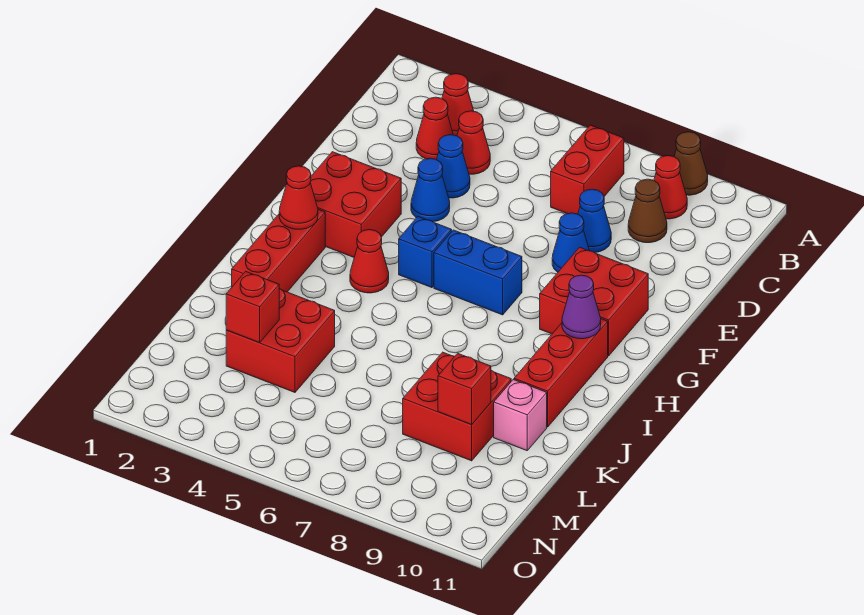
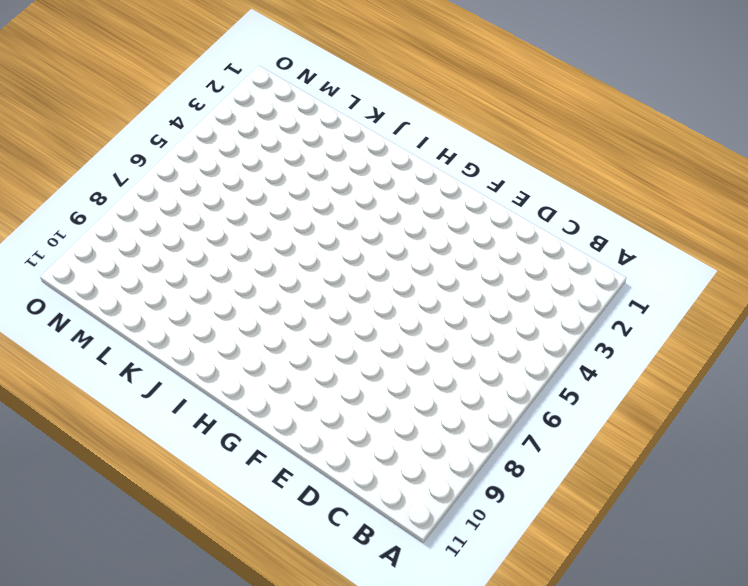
none -> brown cone A9 level 1
none -> red cone B3 level 1
none -> red brick B7:C7 level 1

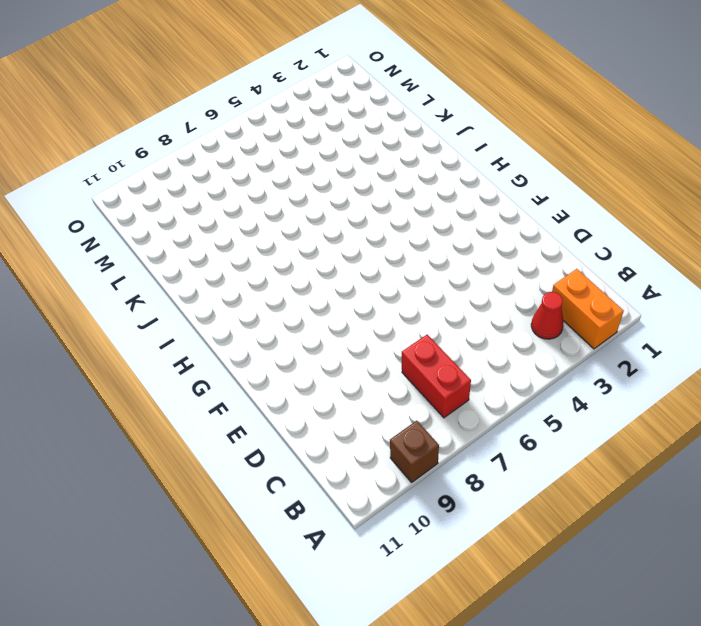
orange brick A2:B2 level 1 -> none
brown brick A9 level 1 -> brown cone A9 level 1
none -> red cone B9 level 1
none -> red cone C3 level 1
none -> red cone C4 level 1

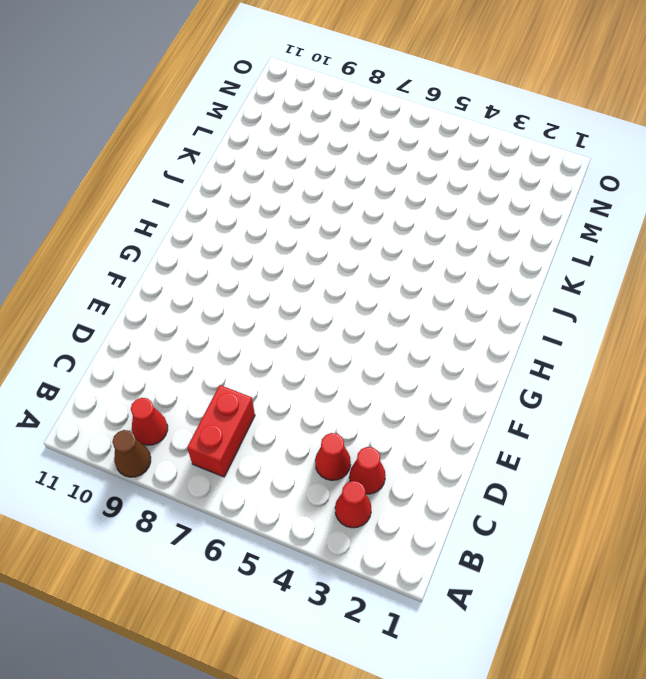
none -> brown cone C9 level 1
none -> blue cone D4 level 1
none -> blue cone D8 level 1

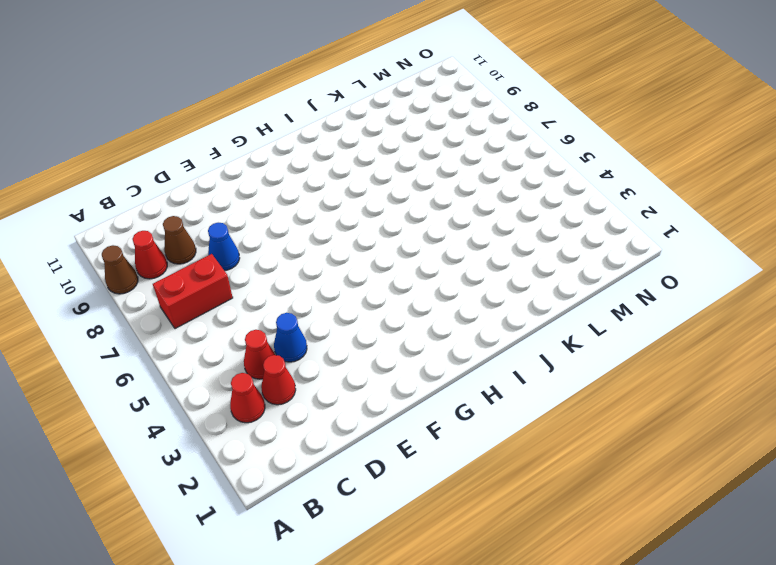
none -> blue cone E4 level 1
none -> blue cone E8 level 1
none -> red brick F2:G3 level 1

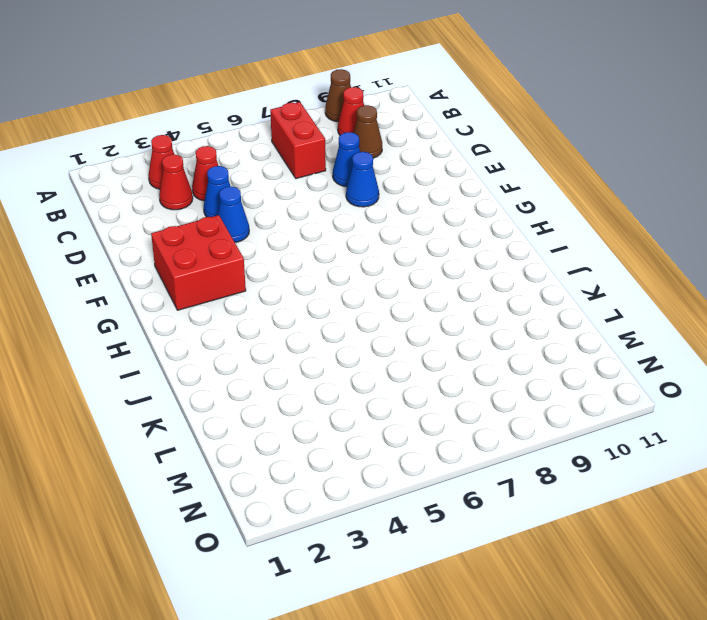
none -> red brick F9:G10 level 1
none -> blue brick G5 level 1
none -> blue brick G6:G7 level 1

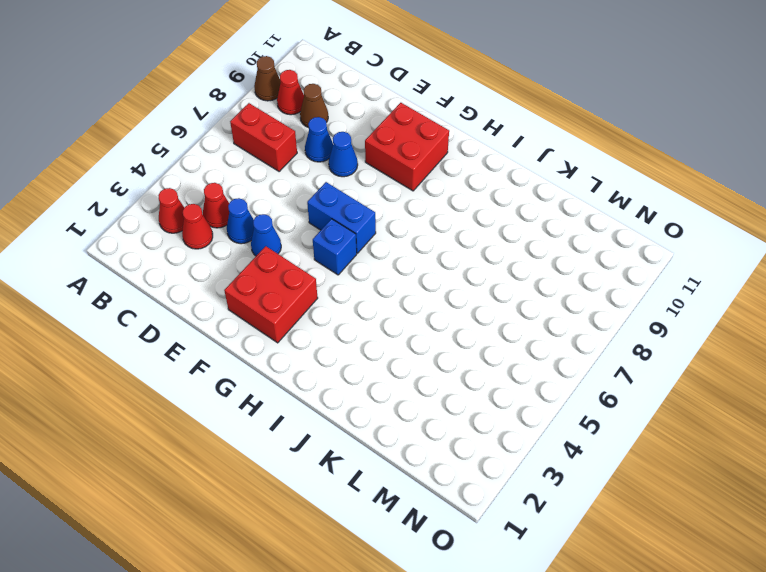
blue brick F6:G6 level 1 -> blue brick G6:G7 level 1
none -> red brick H2:J2 level 1
none -> red cone H4 level 1
none -> red brick H10:J10 level 1

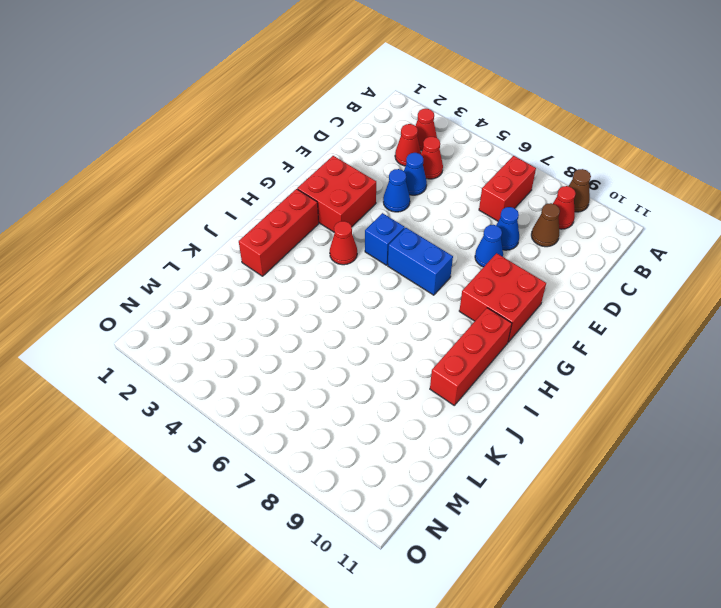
none -> red brick K3:L4 level 1
none -> red brick K8:L9 level 1
none -> pink brick K10 level 1

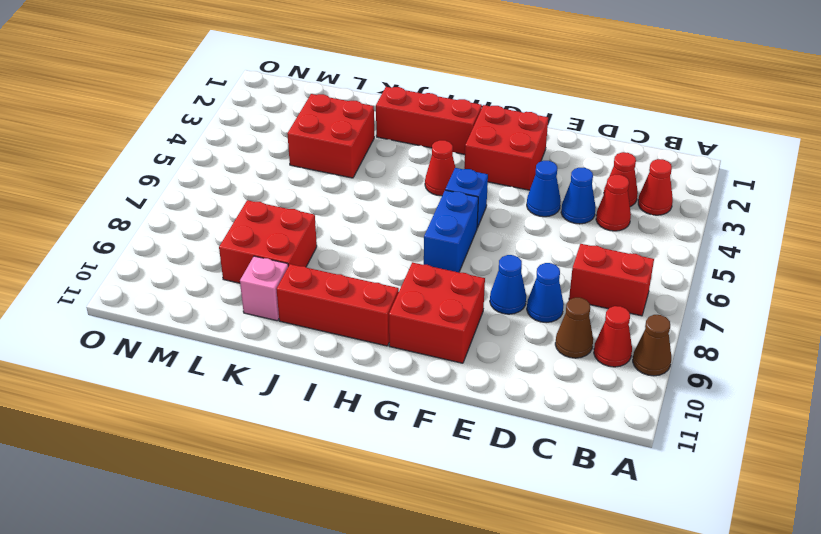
none -> red cone H2 level 2
none -> purple cone H10 level 2
none -> red brick L3 level 2

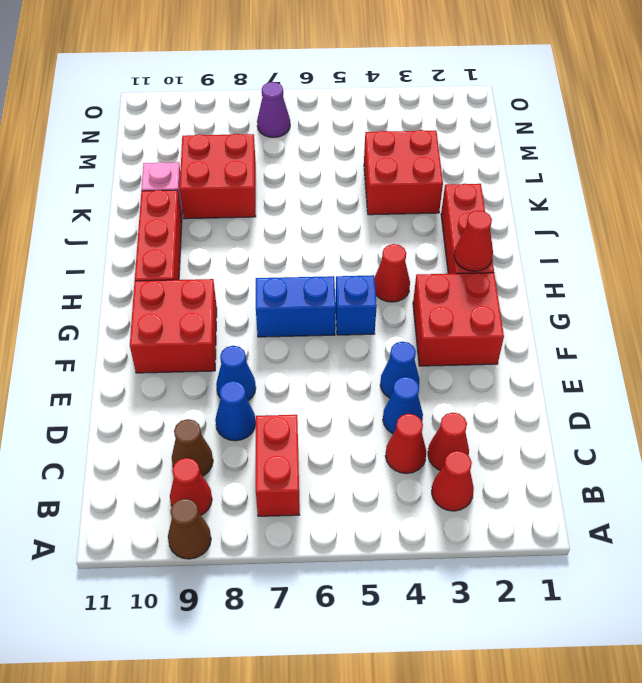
purple cone N7 level 1 -> purple cone H10 level 2
none -> red brick L3 level 2
none -> red brick L9 level 2

